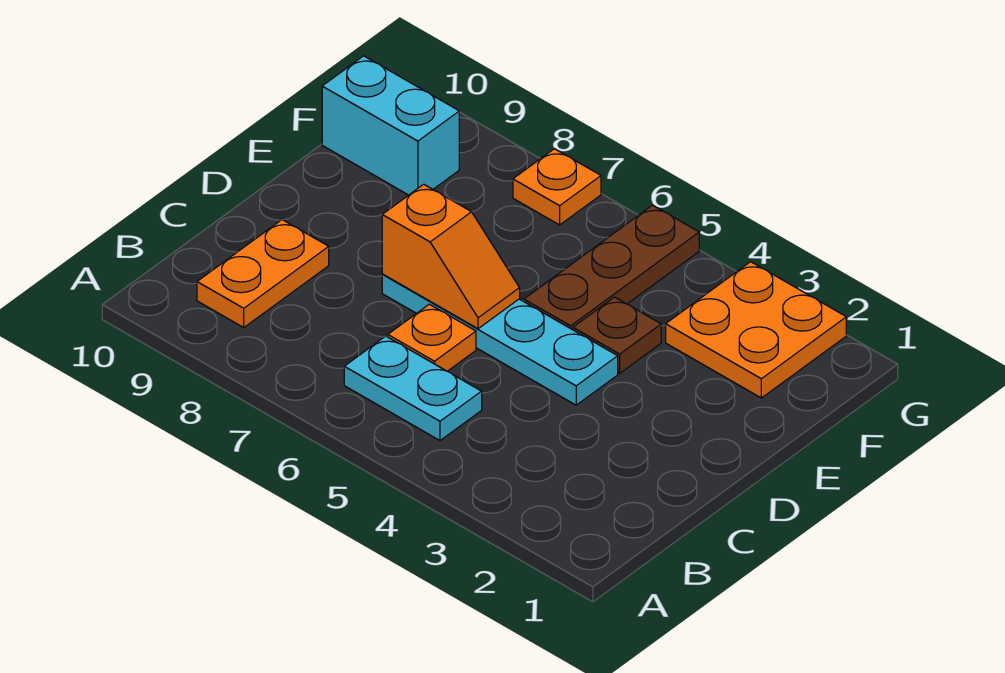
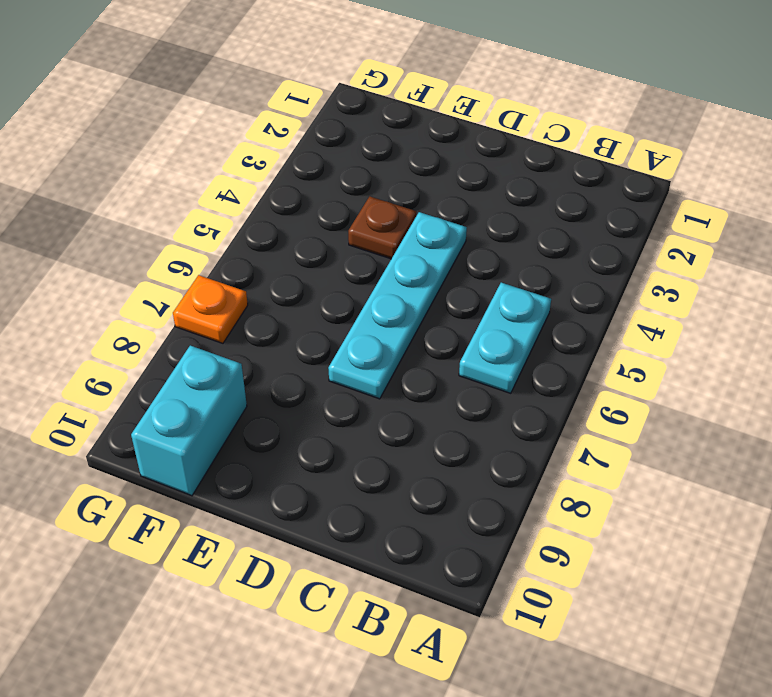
none -> orange plate B9:C9 level 1
none -> orange plate C6 level 1

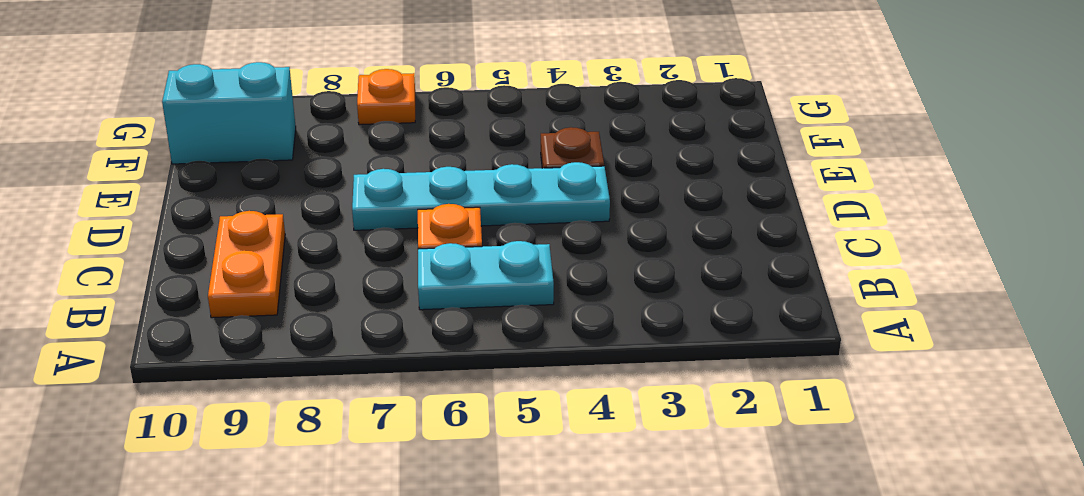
none -> brown plate E5:G5 level 1
none -> orange plate F2:G3 level 1

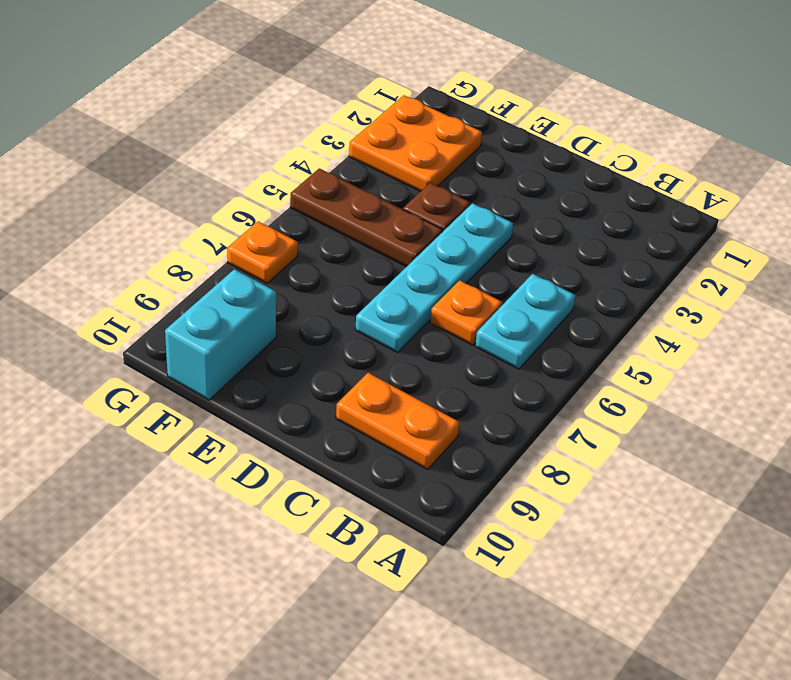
none -> orange slope D6:D7 level 2 top 7

